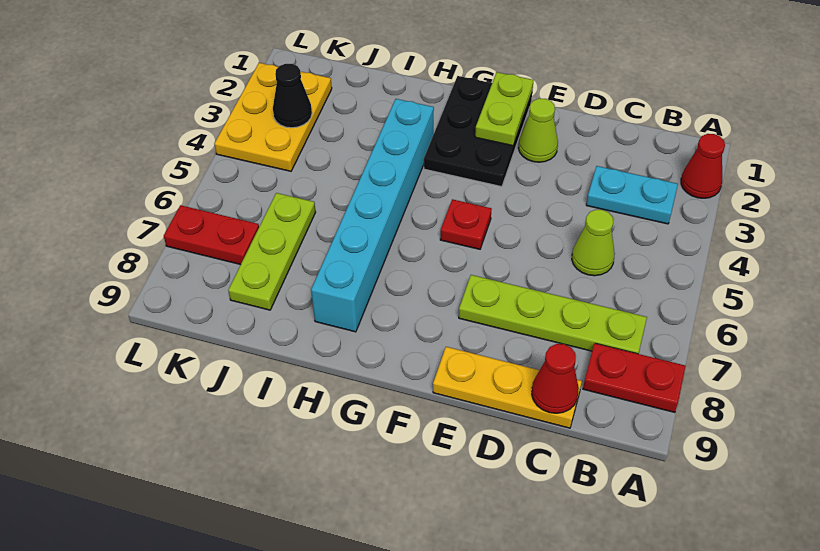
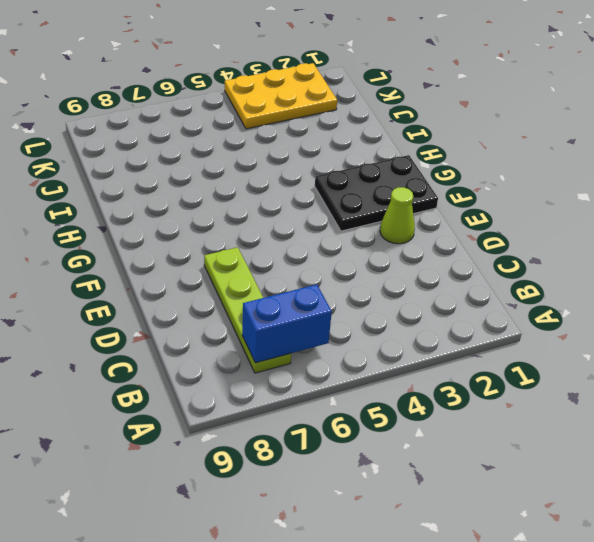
blue brick B6:B7 level 2 -> none
none -> red cone A2 level 1
none -> red plate A8:B8 level 1
none -> cyan plate B3:C3 level 1

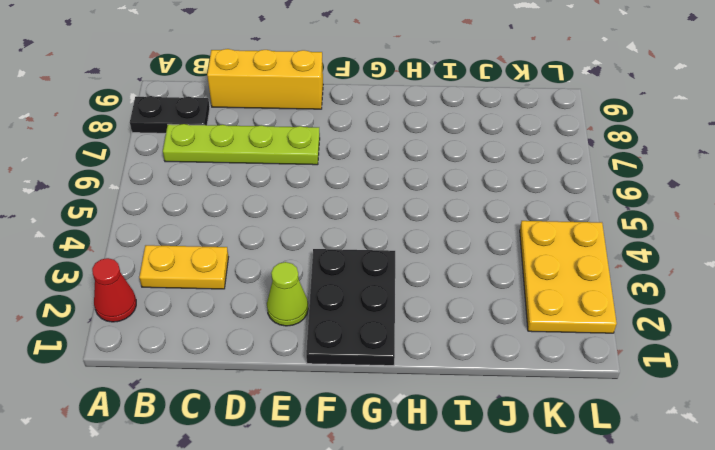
black plate A8:B8 level 1 -> red plate A8:B8 level 1
yellow plate B3:C3 level 1 -> cyan plate B3:C3 level 1
yellow brick C9:E9 level 1 -> yellow plate C9:E9 level 1
none -> lime cone C5 level 1
none -> red plate F5 level 1
none -> cyan brick H3:H8 level 1

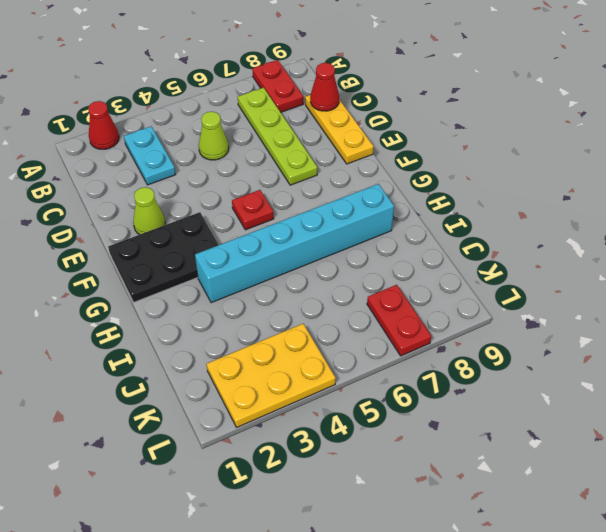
none -> lime plate J6:J8 level 1
none -> lime plate F1:F2 level 2
none -> black cone K3 level 2

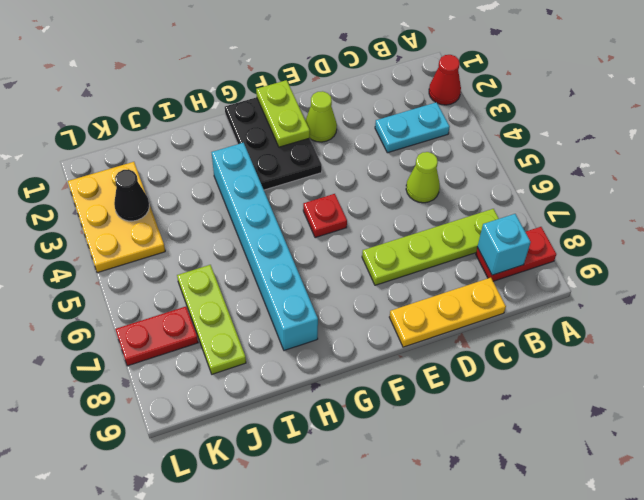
cyan brick B8 level 2 -> none
none -> red cone C9 level 2

